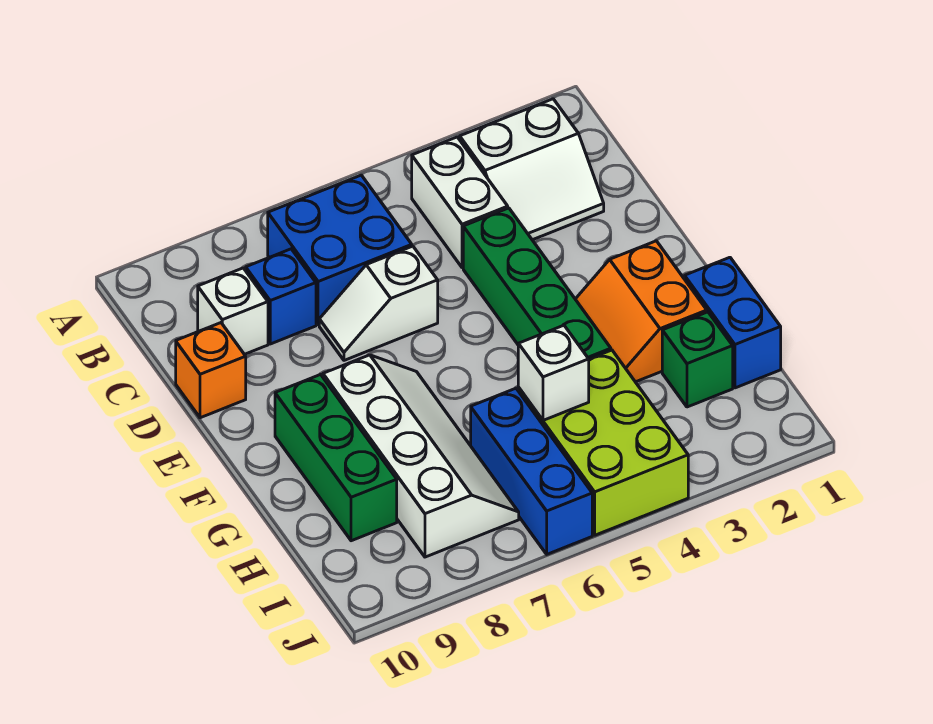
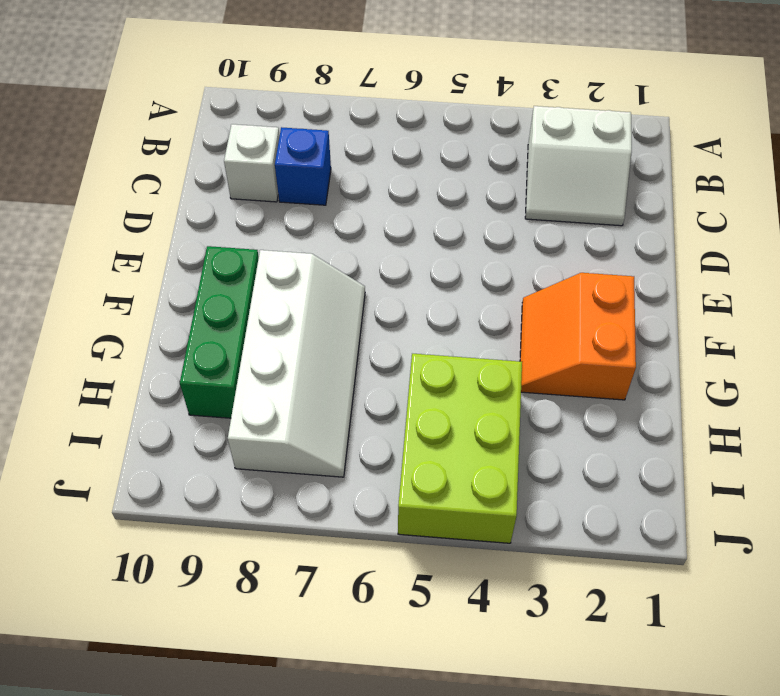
none -> white brick B4:C4 level 1
none -> blue brick B6:C7 level 1
none -> green brick D4:G4 level 1

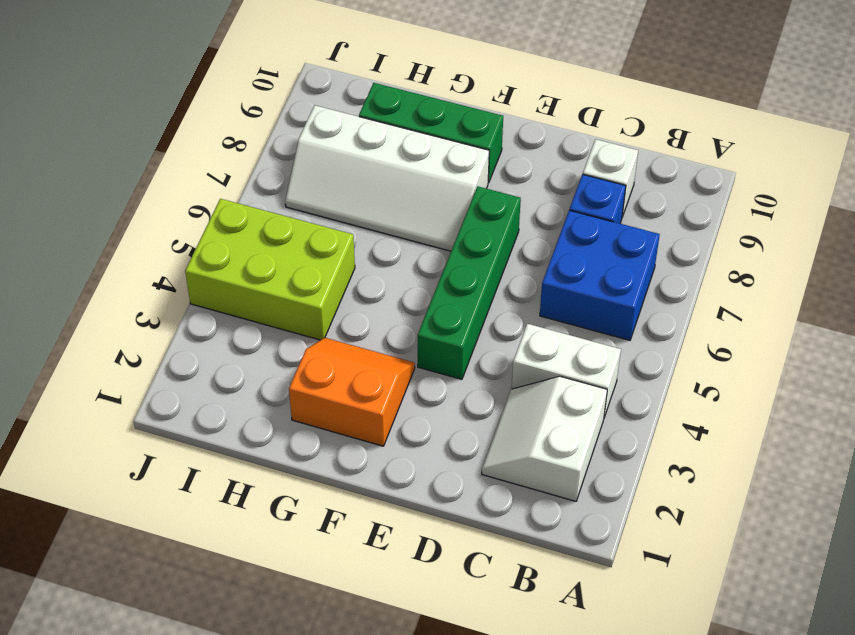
green brick E4:E7 level 1 -> green brick D4:G4 level 1
none -> white slope D6:D7 level 1 top 6
none -> orange brick D10 level 1
none -> blue brick G1:H1 level 1

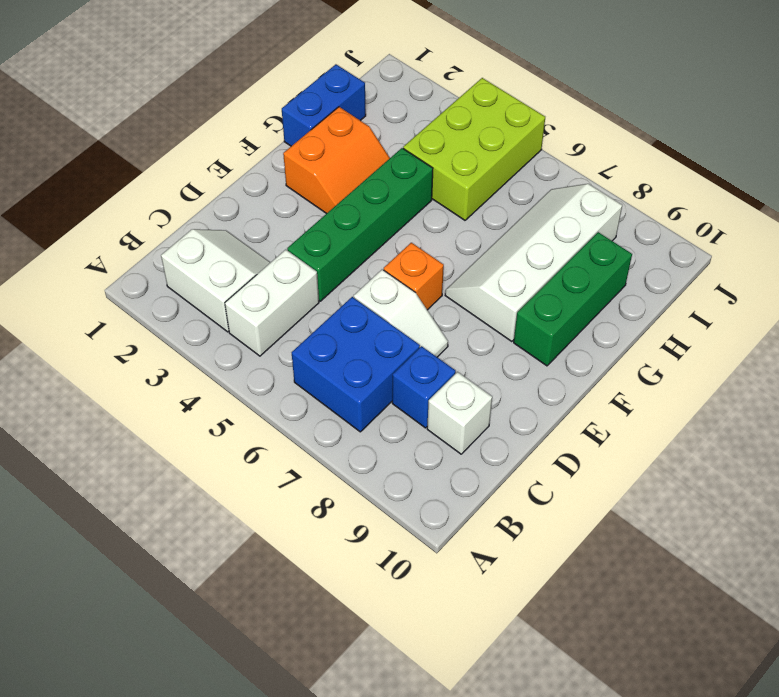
orange brick E6 level 1 -> orange brick D10 level 1
none -> green brick H2 level 1
none -> blue brick H6:J6 level 1
none -> white brick H5 level 2

